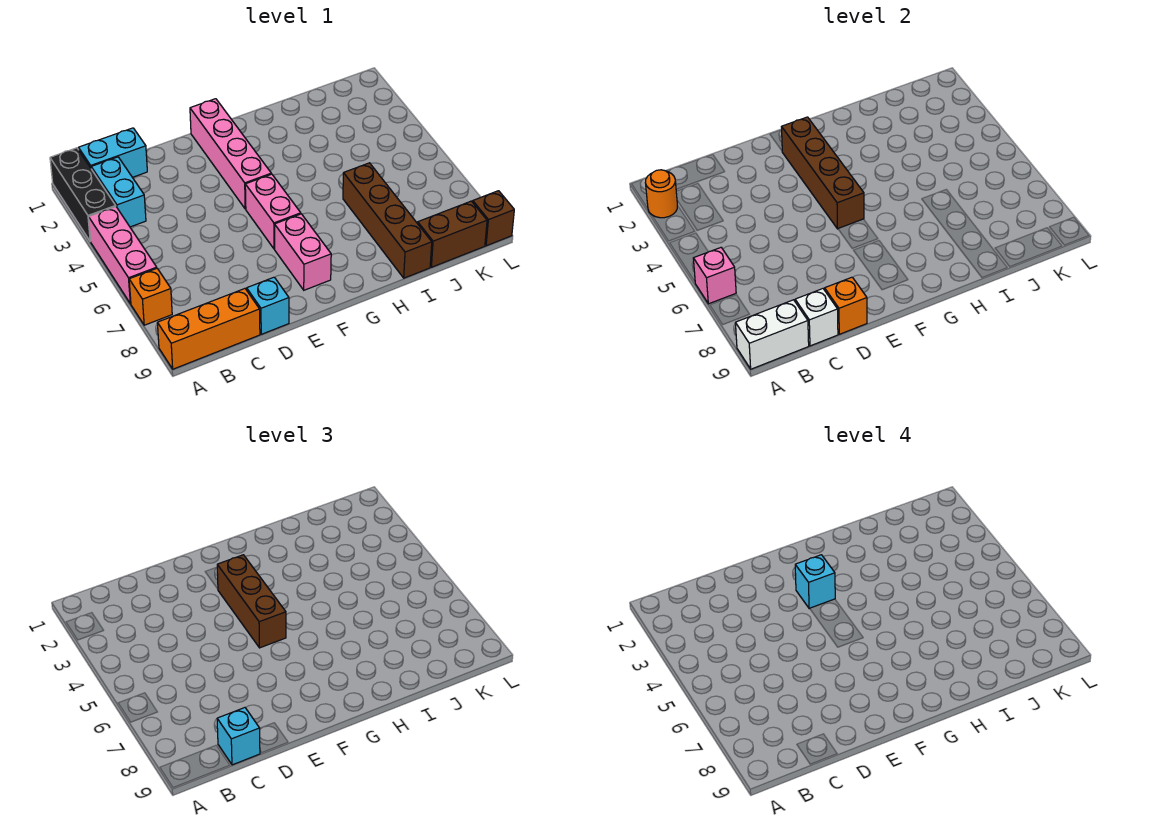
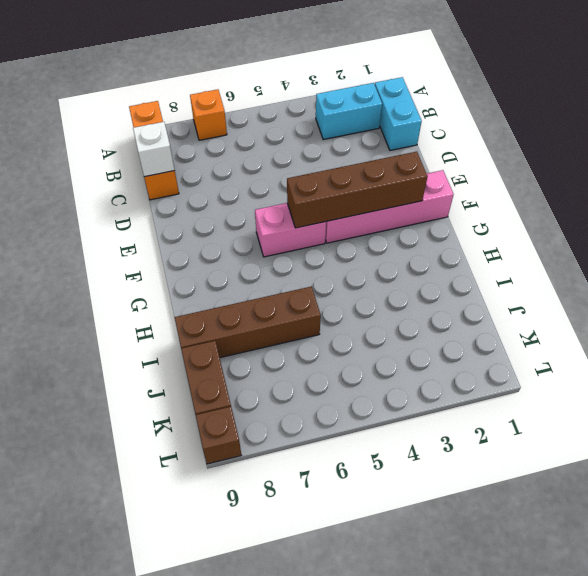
none -> black brick A1:A3 level 1
none -> pink brick A4:A6 level 1
none -> cyan brick D9 level 1

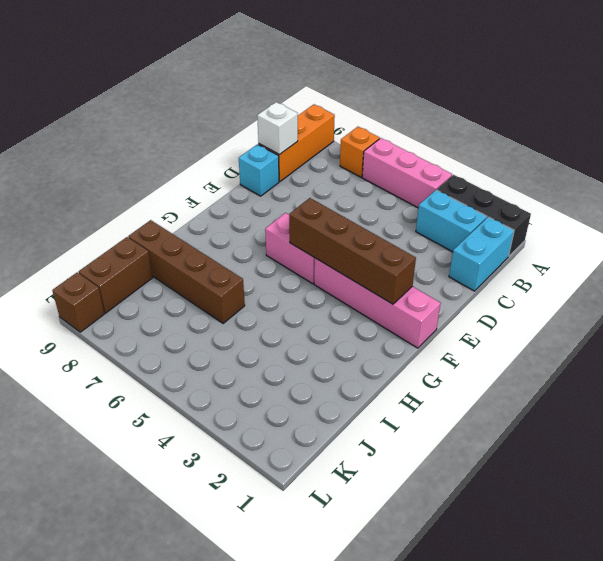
none -> pink brick F7:F8 level 1
none -> orange round brick A2 level 2
none -> pink brick A6 level 2

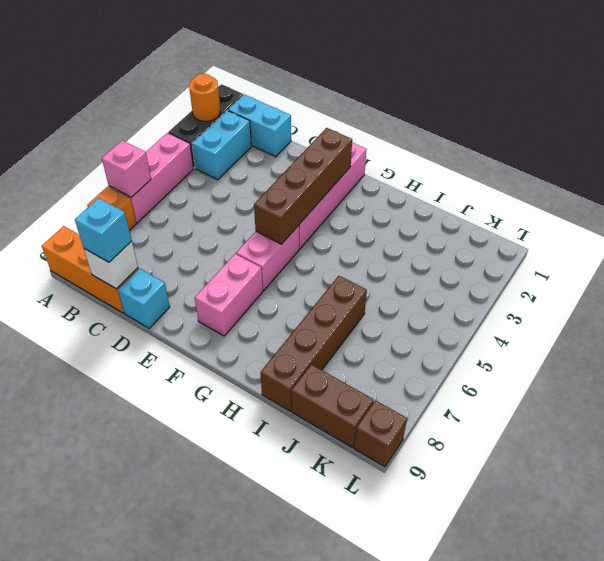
none -> white brick A9:B9 level 2
none -> orange brick D9 level 2
none -> brown brick F3:F5 level 3

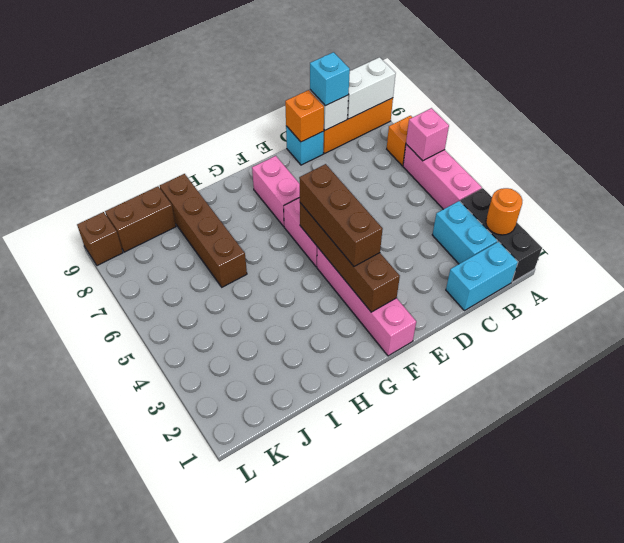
none -> cyan brick F3 level 4

